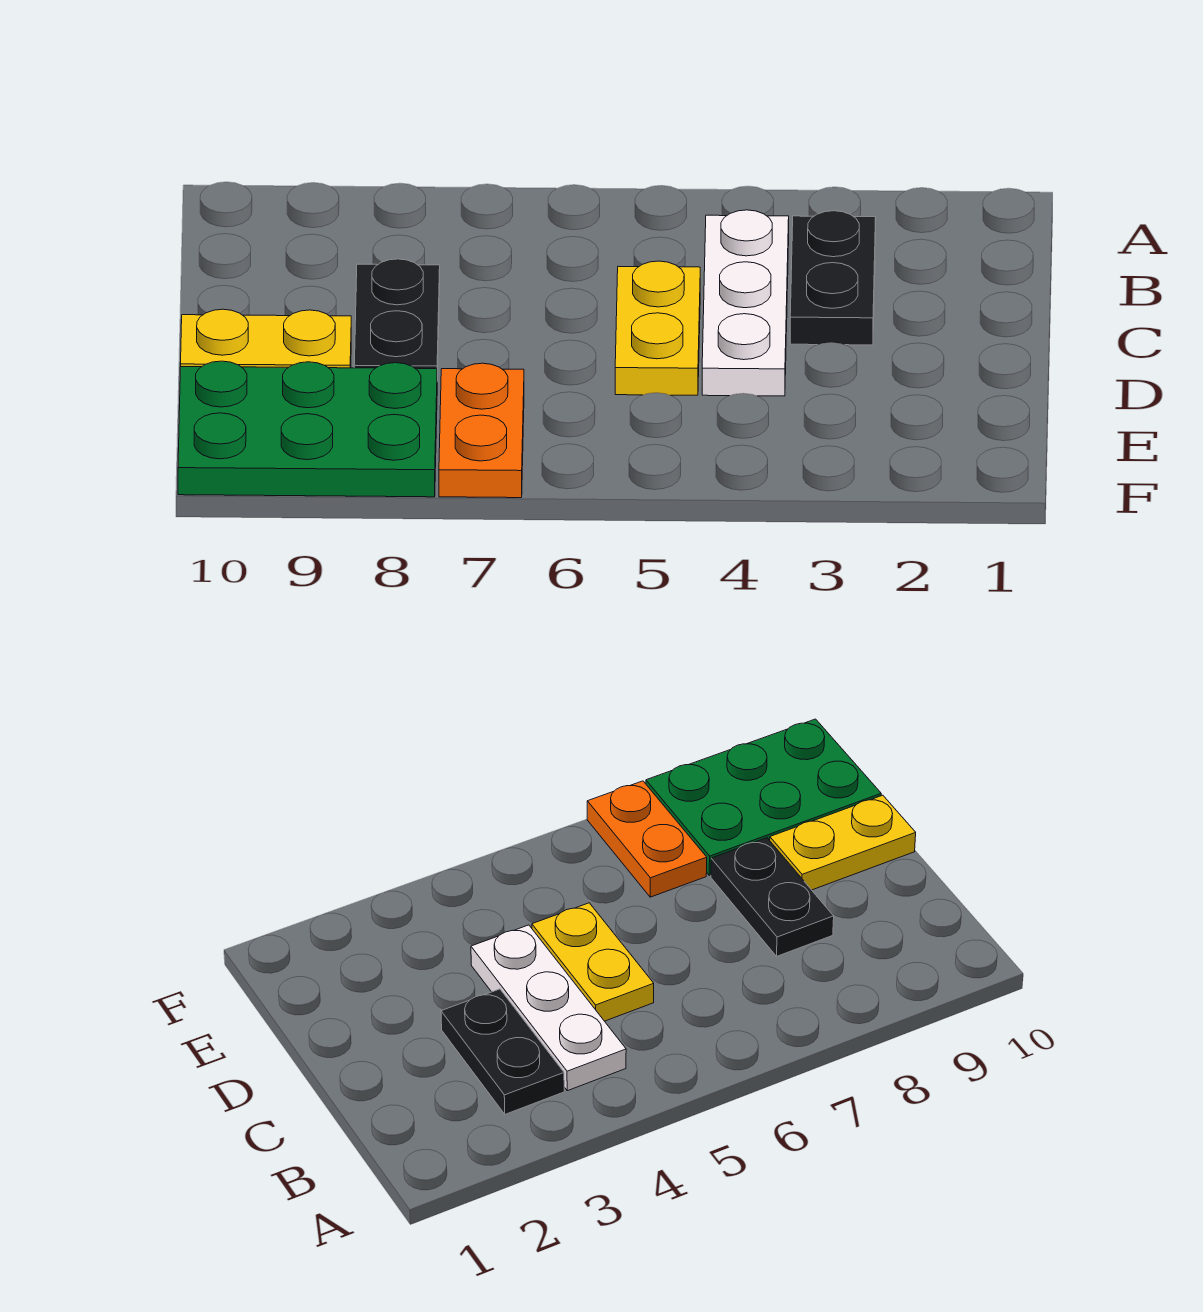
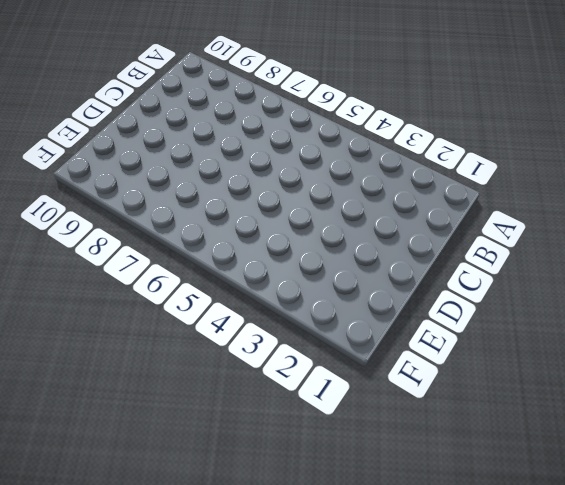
none -> black plate B3:C3 level 1
none -> white plate B4:D4 level 1

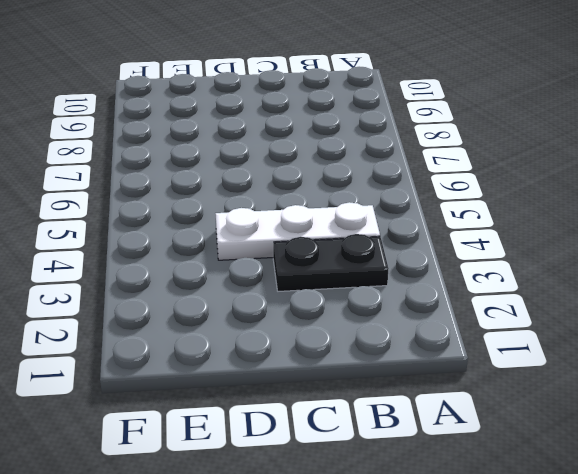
none -> yellow plate C5:D5 level 1
none -> black plate C8:D8 level 1

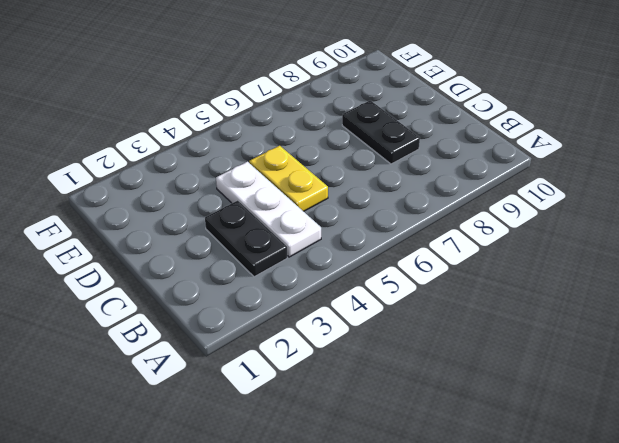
none -> yellow plate D9:D10 level 1
none -> orange plate E7:F7 level 1

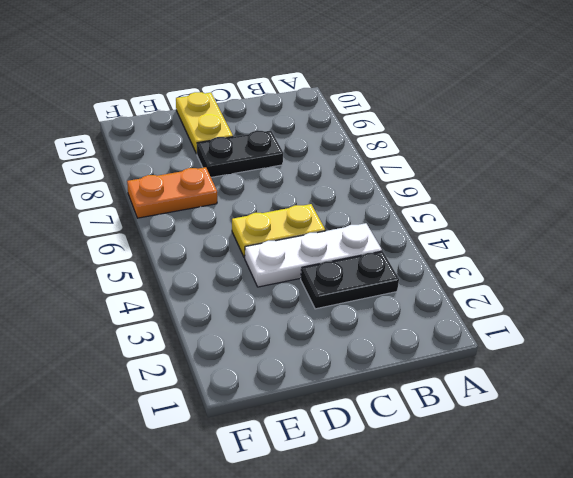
none -> green plate E8:F10 level 1

